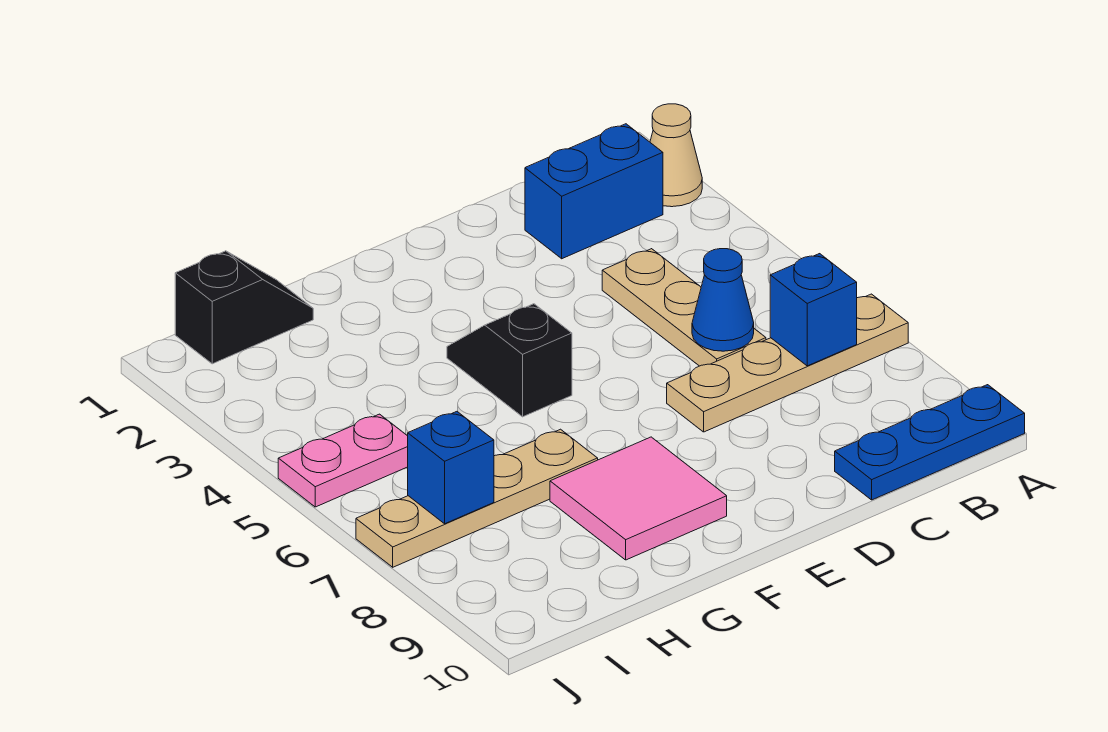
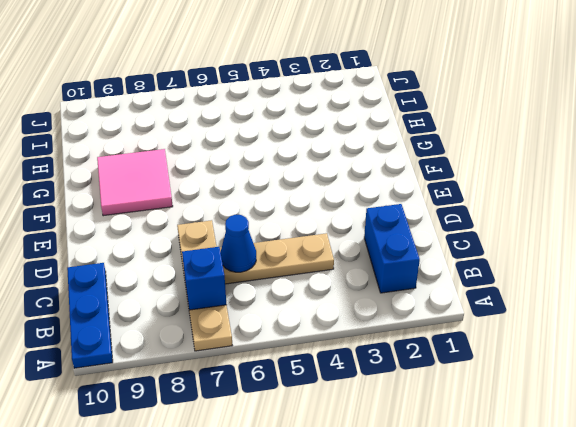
none -> tan cone A2 level 1
none -> black slope F4:F5 level 1 top 5
none -> tan plate G7:J7 level 1

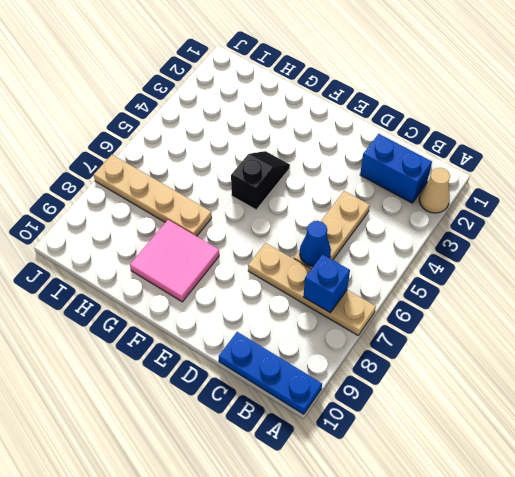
none -> black slope H1:I1 level 1 top I
none -> pink plate I5:J5 level 1
none -> blue brick I7 level 2

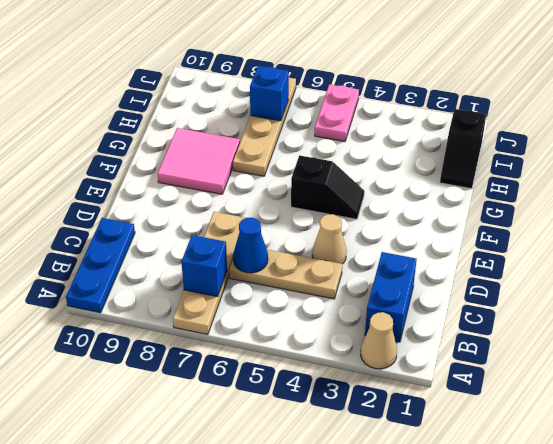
tan cone D4 level 1 -> none

